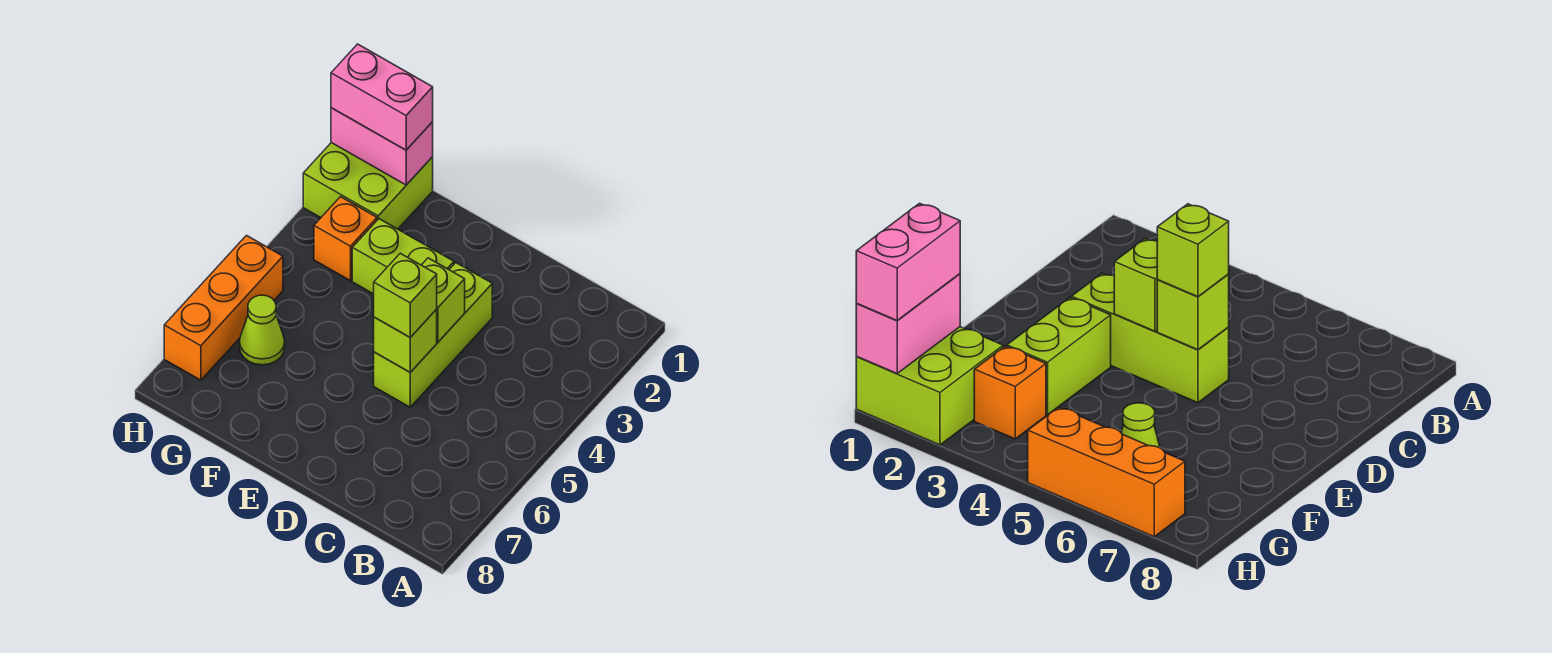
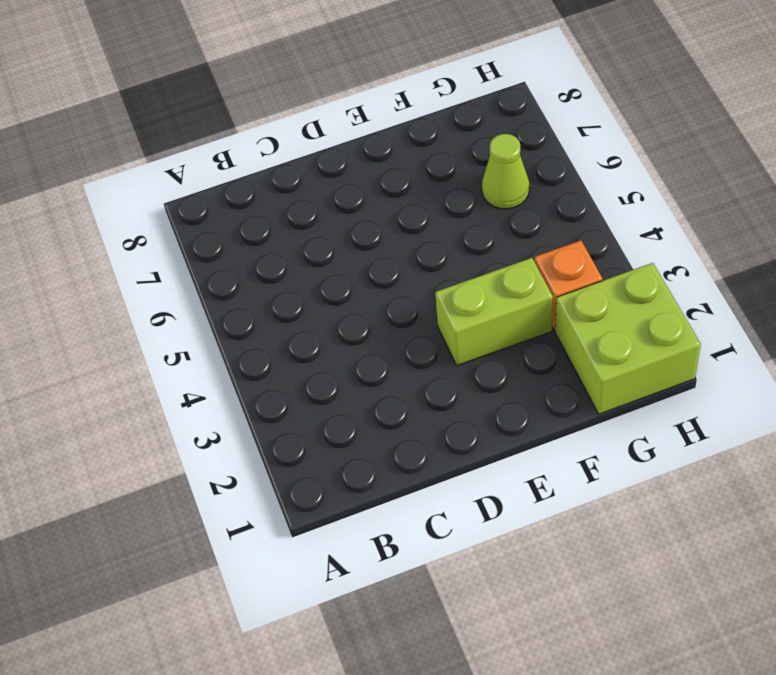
none -> lime brick D3:D5 level 1
none -> orange brick H5:H7 level 1

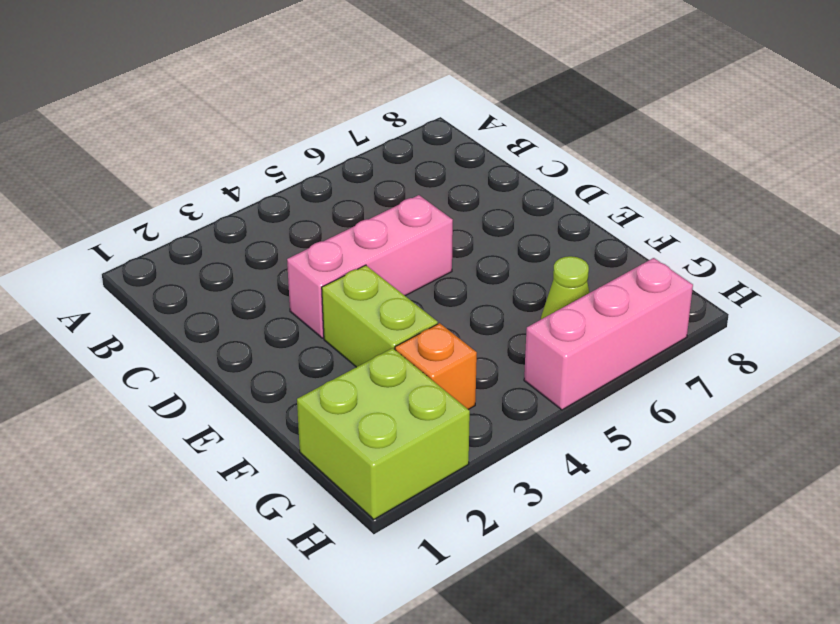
pink brick D3:D5 level 1 -> lime brick D3:D5 level 1
pink brick H5:H7 level 1 -> orange brick H5:H7 level 1
none -> lime brick D4 level 2
none -> lime brick D5 level 2

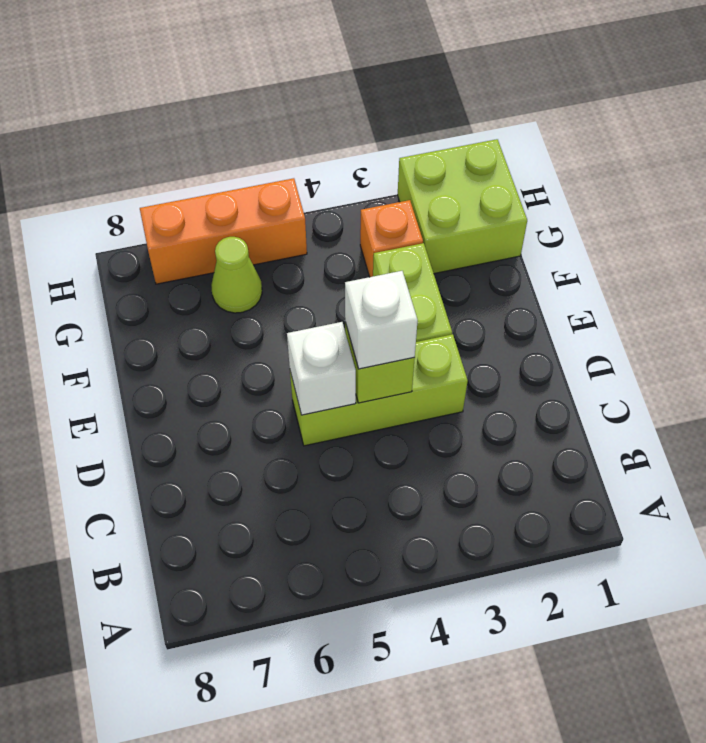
white brick D4 level 3 -> none
white brick D5 level 2 -> lime brick D5 level 2
none -> pink brick G1:H1 level 2
none -> lime brick D5 level 3

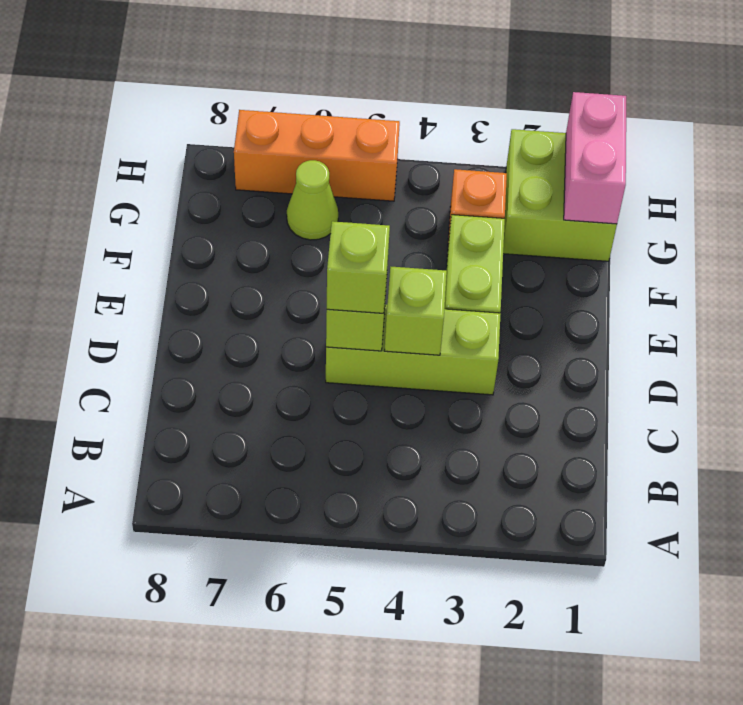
none -> pink brick G1:H1 level 3

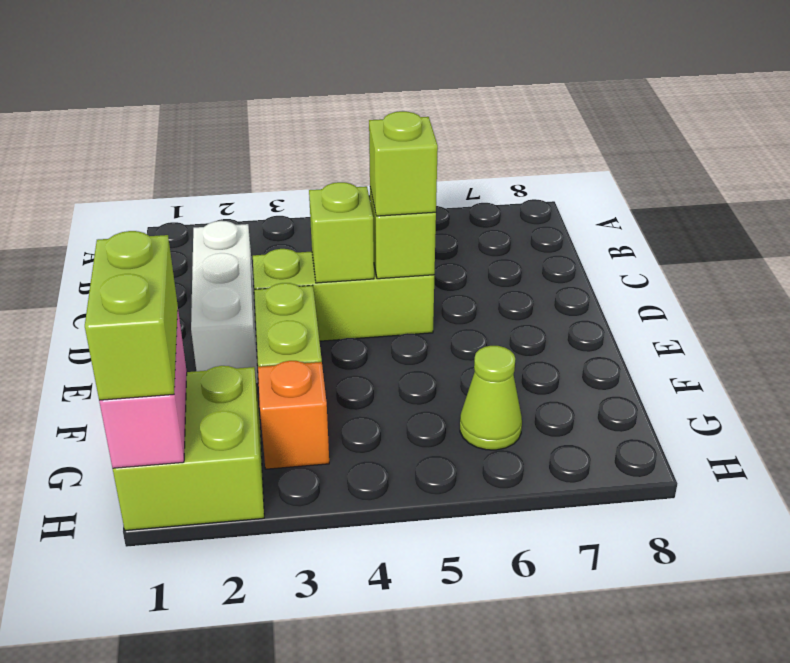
white brick C2:E2 level 1 -> none
lime brick G1:H1 level 3 -> pink brick G1:H1 level 3
none -> orange brick H5:H7 level 1

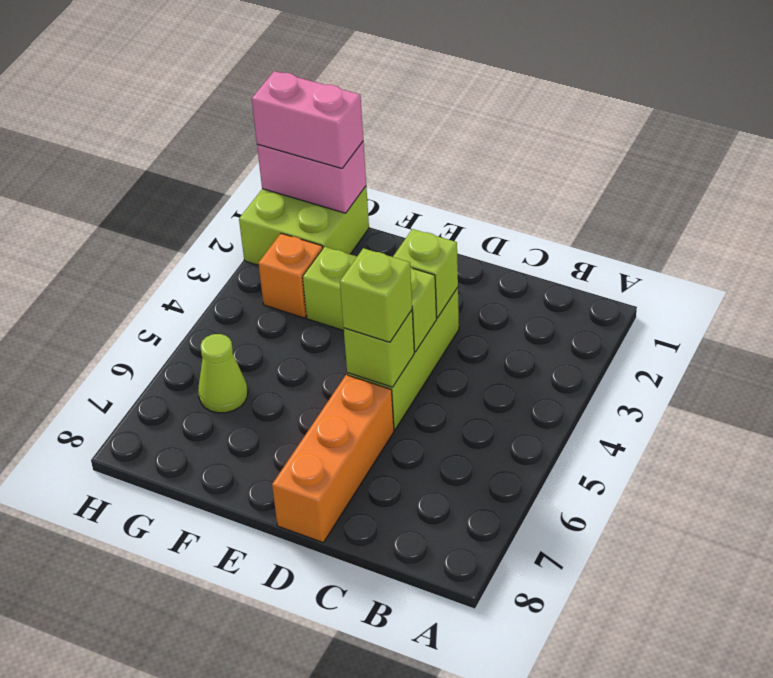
lime brick D3 level 2 -> none
orange brick D6:D8 level 1 -> orange brick H5:H7 level 1

